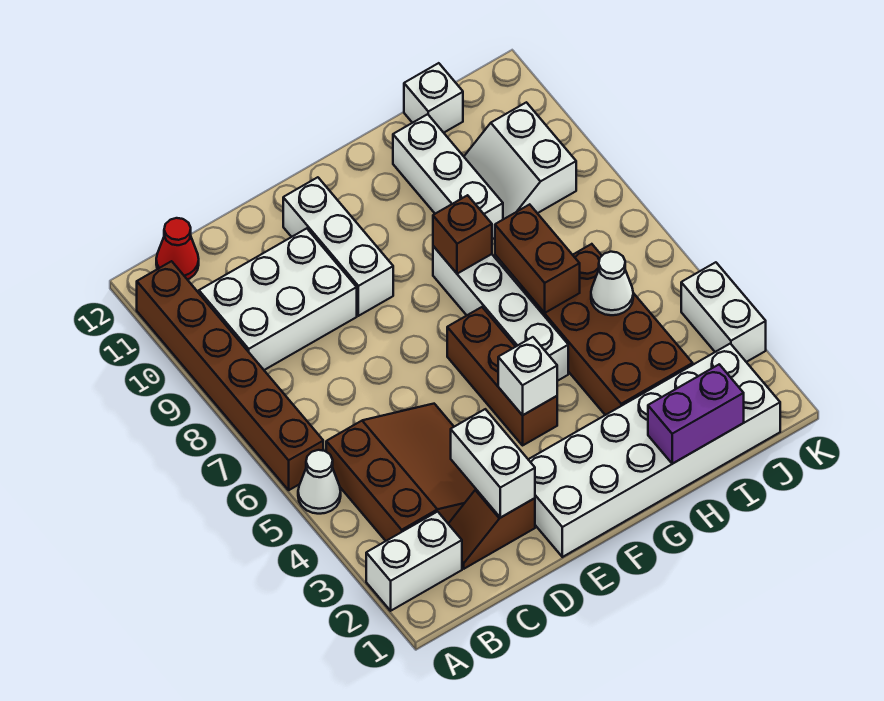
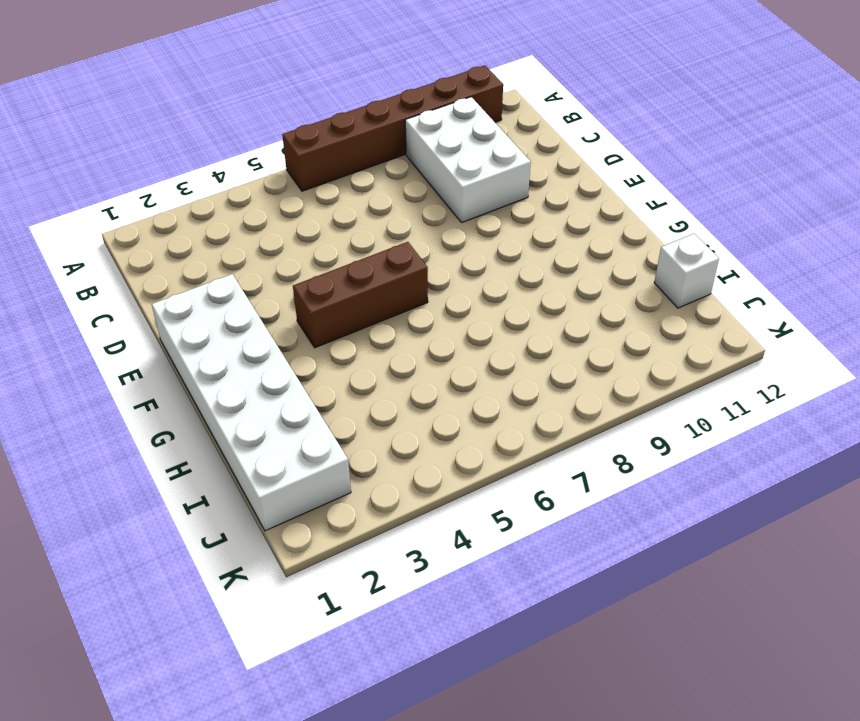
none -> white brick A2:B2 level 1
none -> white cone A5 level 1
none -> brown slope B3:D5 level 1 top B

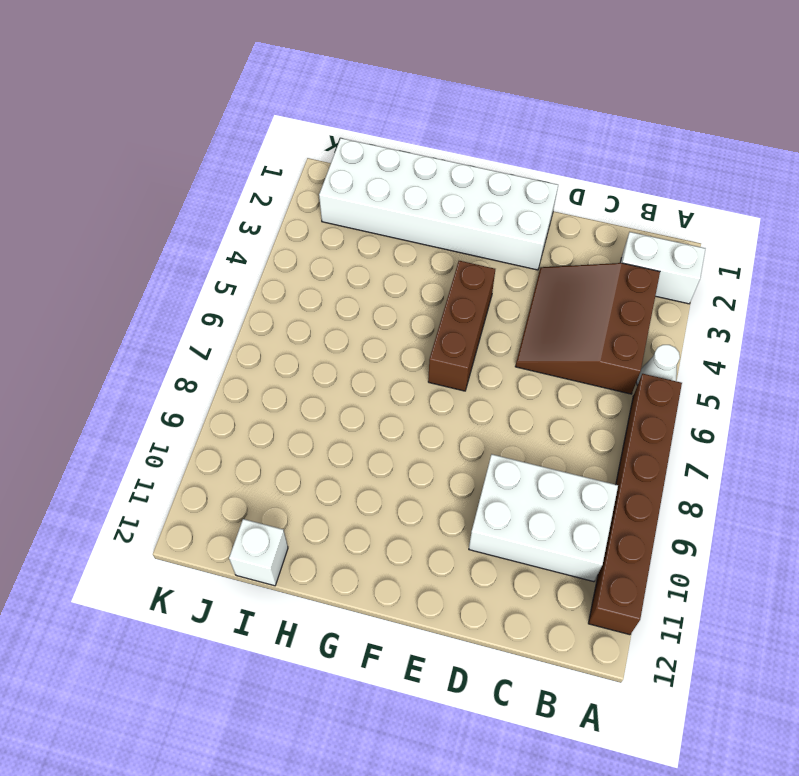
none -> red cone B12 level 1
none -> brown slope C2:D2 level 1 top D
none -> white brick E9:E11 level 1

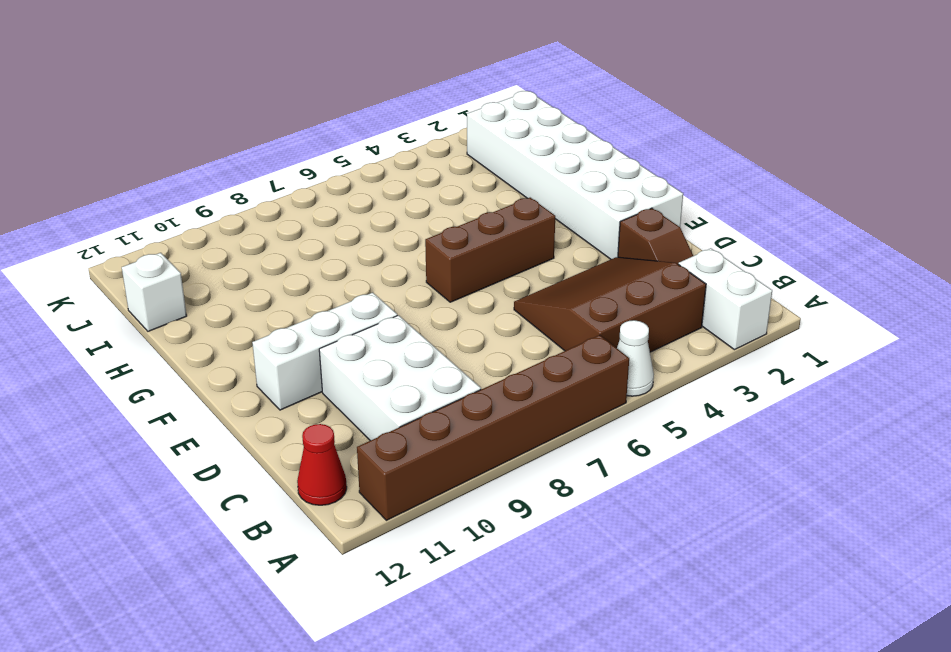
none -> white brick G5:G8 level 1
none -> brown brick H3:I6 level 1
none -> white brick H9:H11 level 1

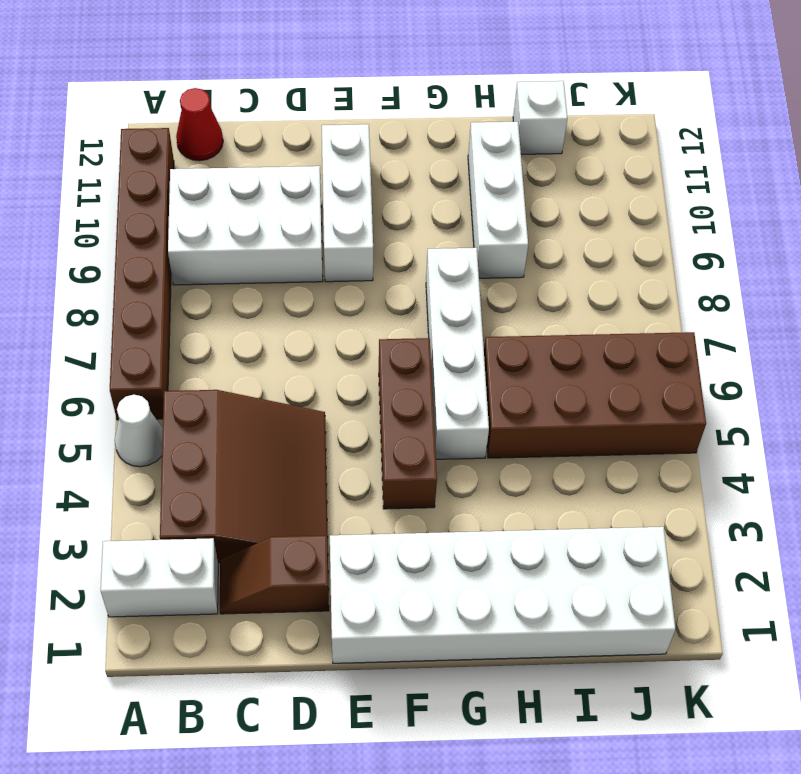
brown brick H5:K6 level 1 -> brown brick H3:I6 level 1
none -> white slope I9:J10 level 1 top J
none -> white brick K3:K4 level 1
none -> white brick D2:D3 level 2

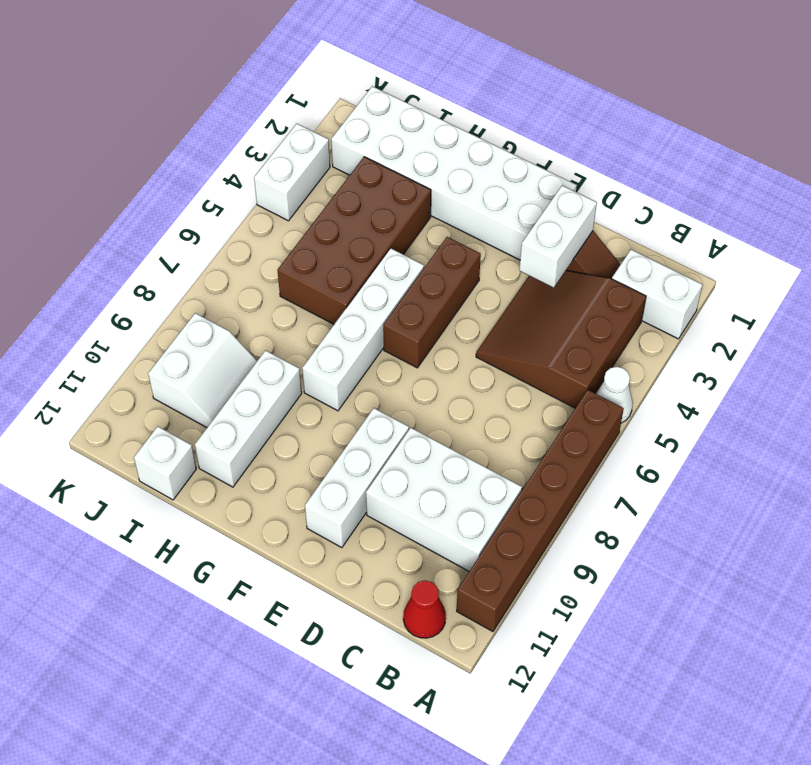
none -> white brick F4 level 2
none -> brown brick G8 level 2
none -> purple brick H1:I1 level 2

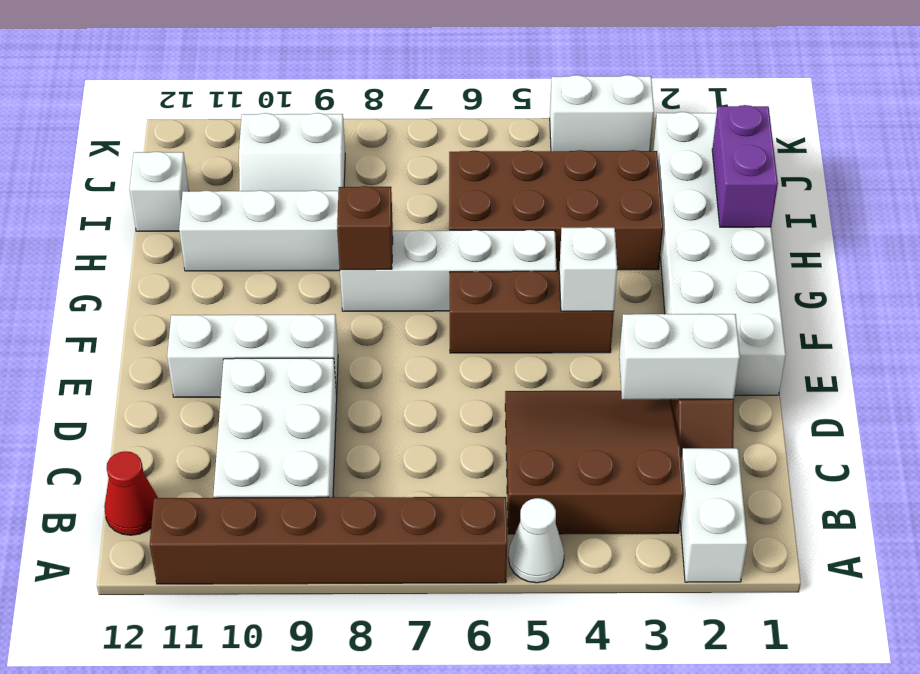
none -> brown brick H6:H7 level 2
none -> white cone I5 level 2

